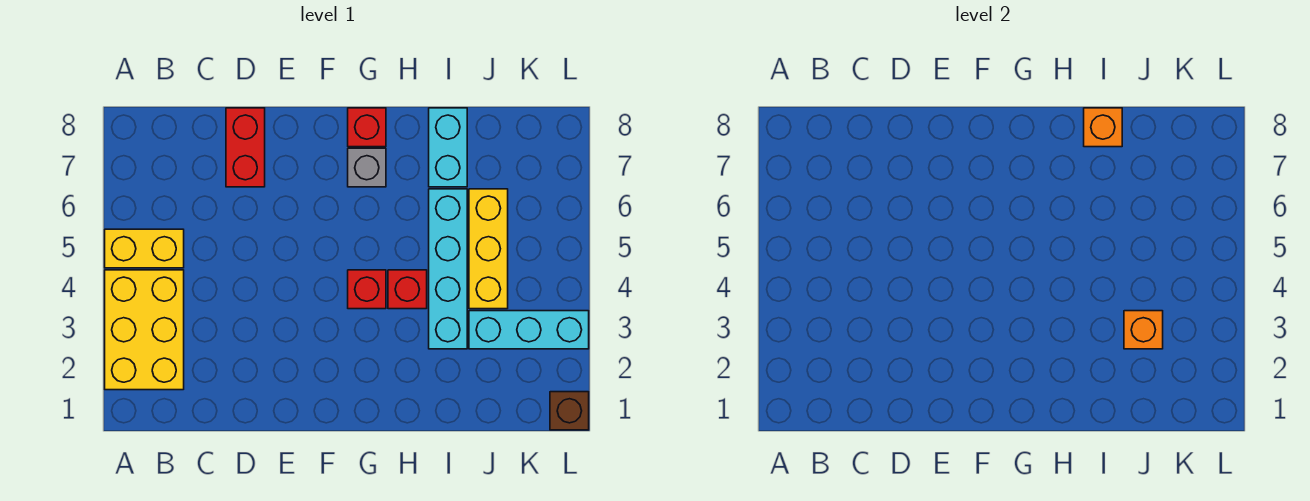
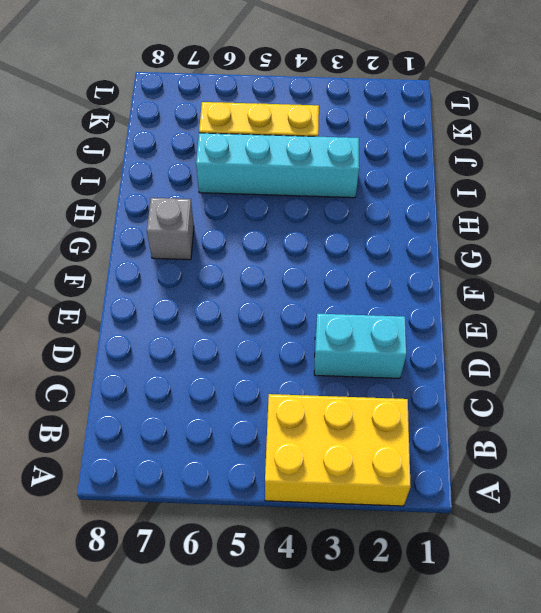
cyan brick D2:D3 level 1 -> cyan brick I7:I8 level 1
none -> yellow brick A5:B5 level 1
none -> red brick D7:D8 level 1
none -> red brick G4 level 1

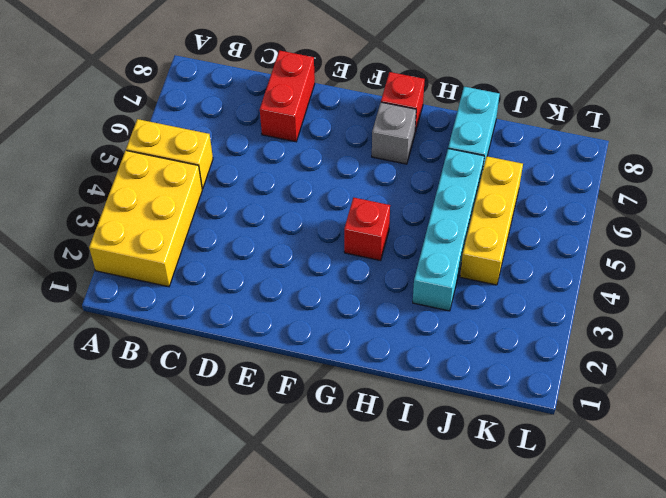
none -> red brick H4 level 1
none -> cyan brick J3:L3 level 1
none -> brown brick L1 level 1

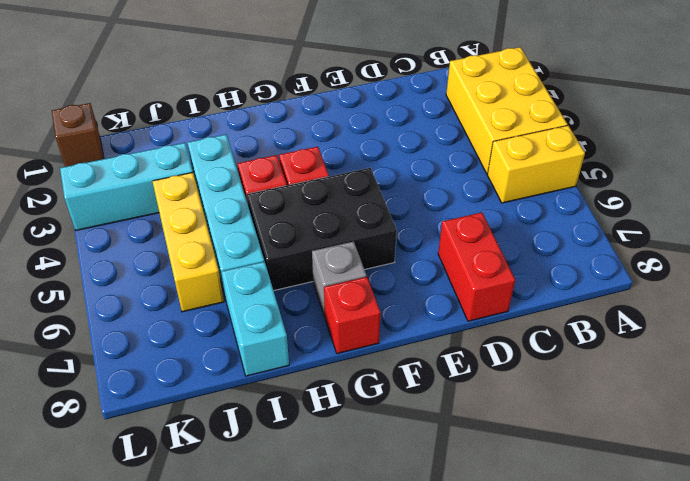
black brick F5:H6 level 1 -> none
none -> orange brick I8 level 2
none -> orange brick J3 level 2

